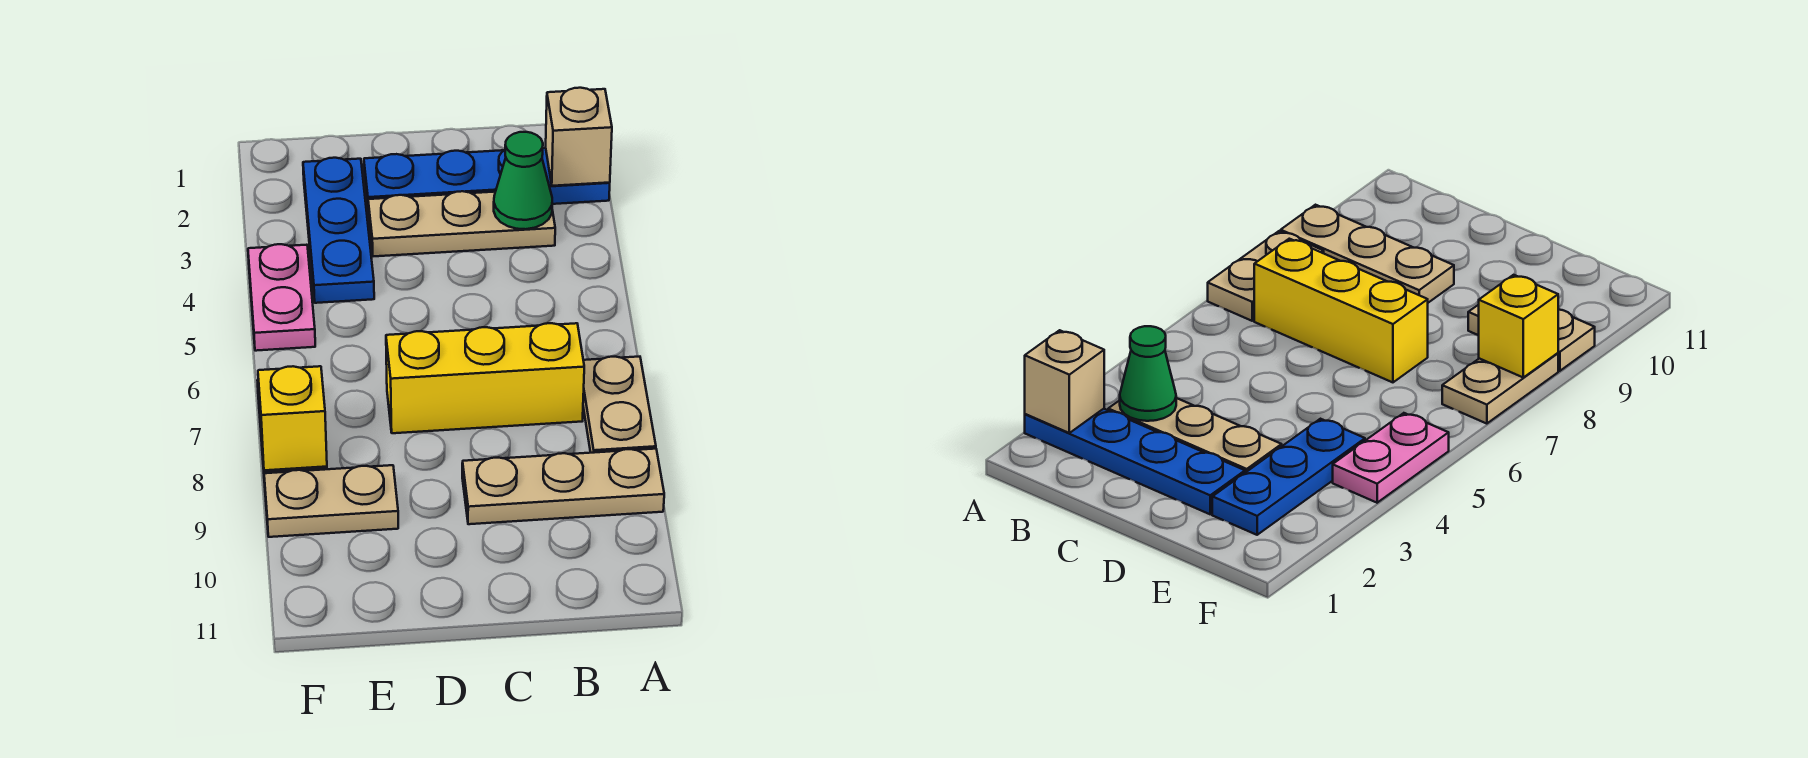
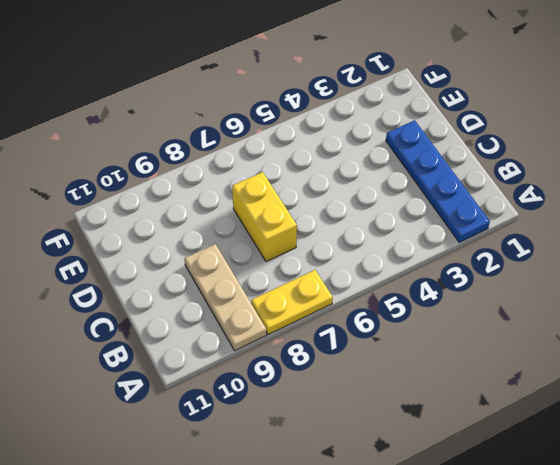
yellow plate A7:A8 level 1 -> tan plate A7:A8 level 1
yellow brick C7:D7 level 1 -> yellow brick B7:D7 level 1
none -> tan plate B3:D3 level 1
none -> blue plate E2:E4 level 1
none -> tan plate E9:F9 level 1

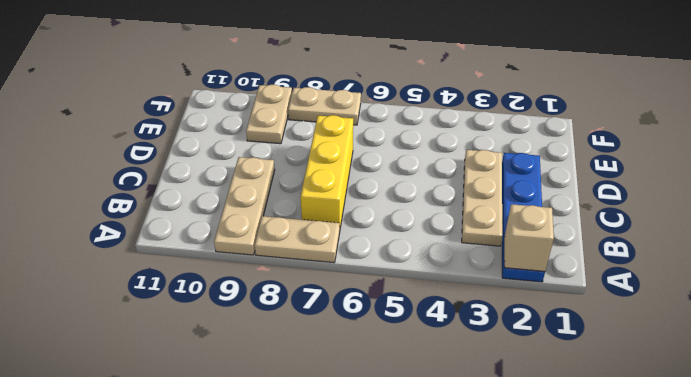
none -> blue plate E2:E4 level 1
none -> pink plate F4:F5 level 1
none -> green cone B3 level 2

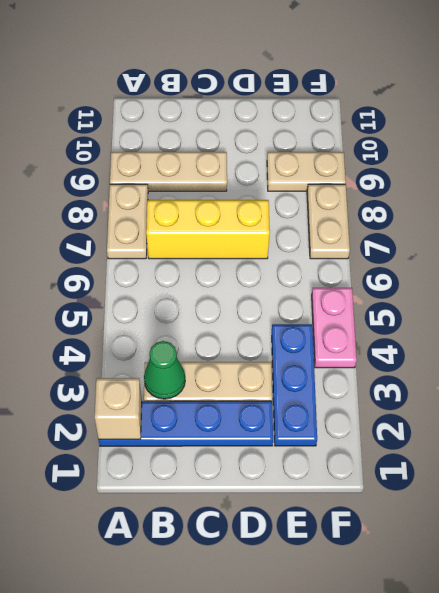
none -> yellow brick F8 level 2

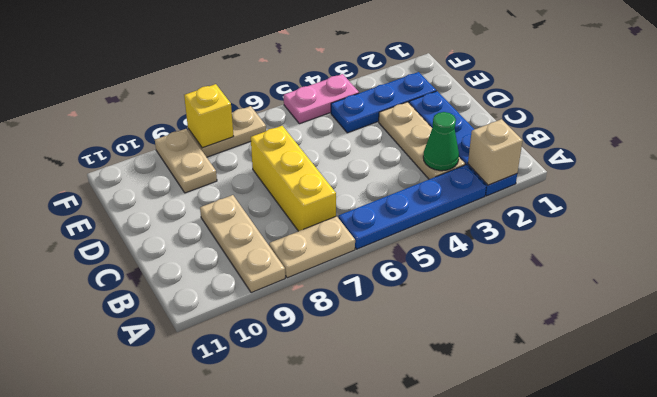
blue plate A3:A6 level 1 -> none

